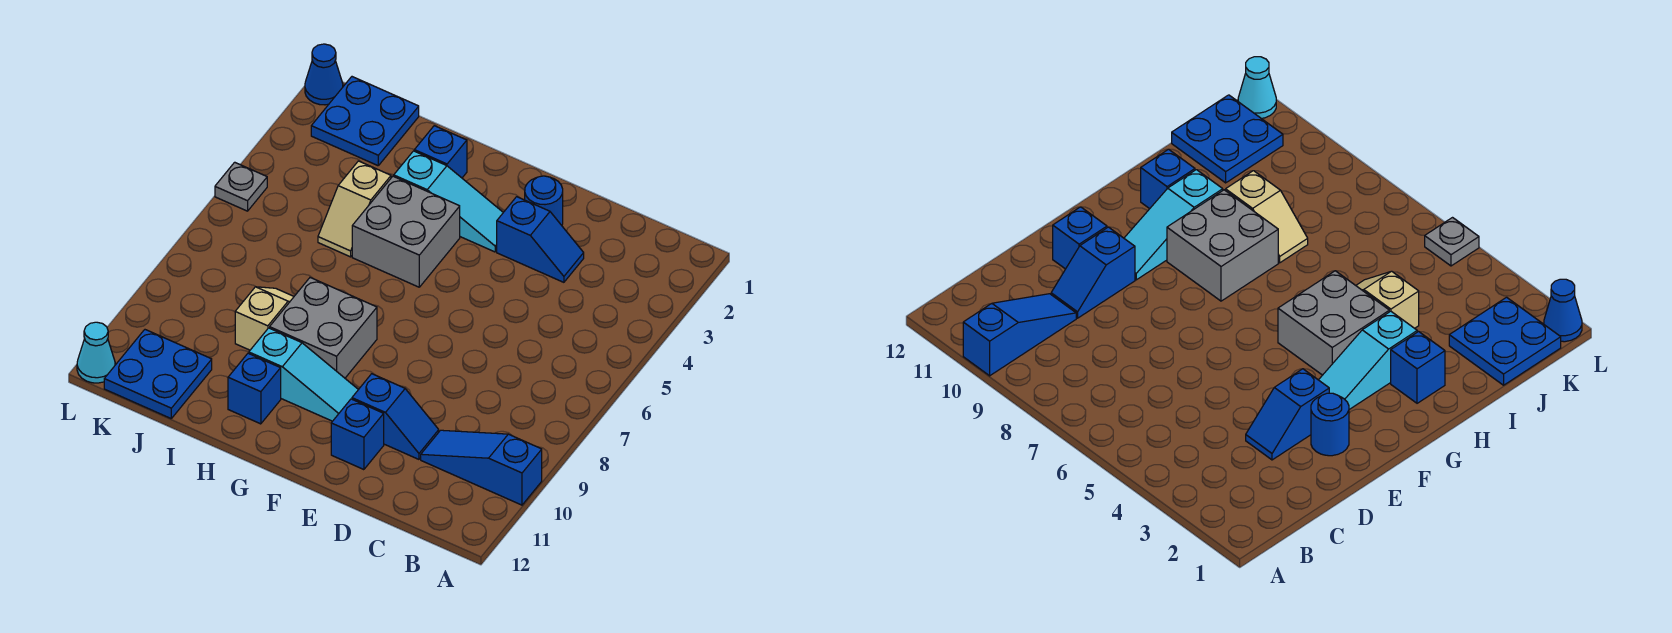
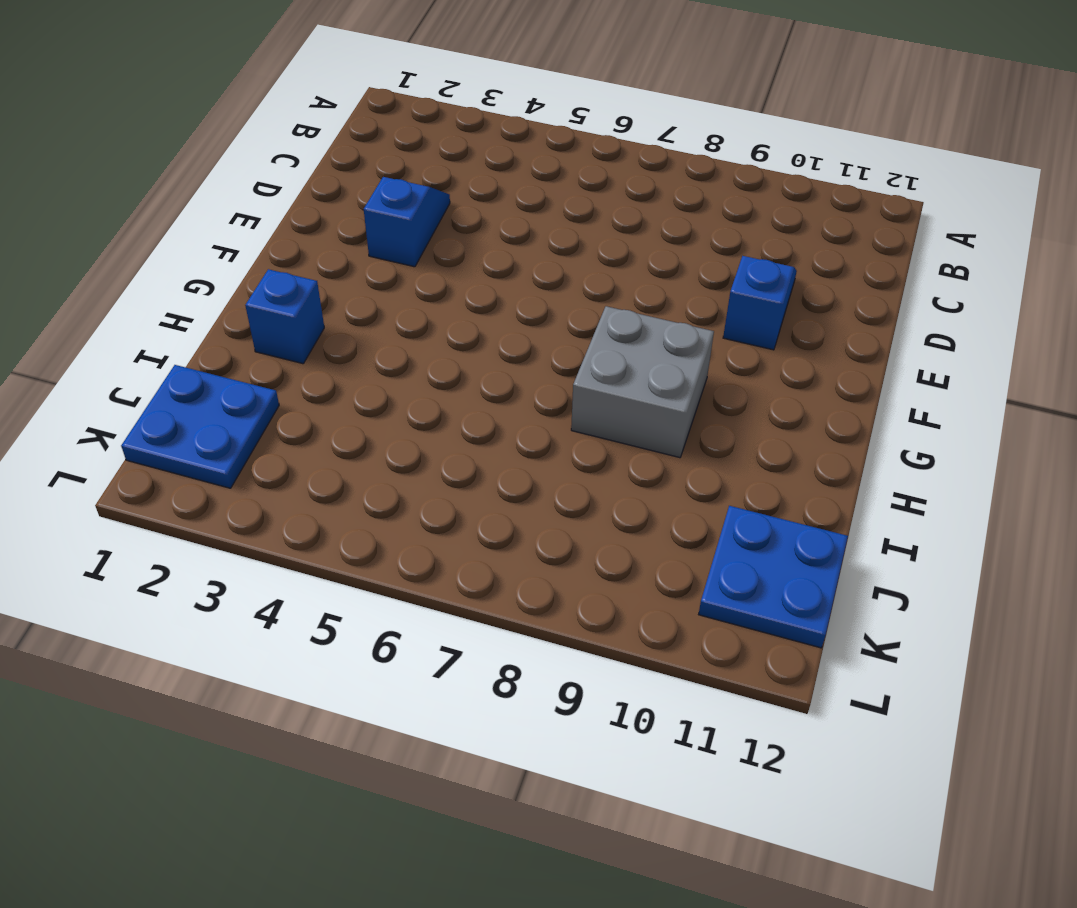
none -> blue slope A10:C10 level 1 top A
none -> blue round brick E2 level 1
none -> blue brick E11 level 1

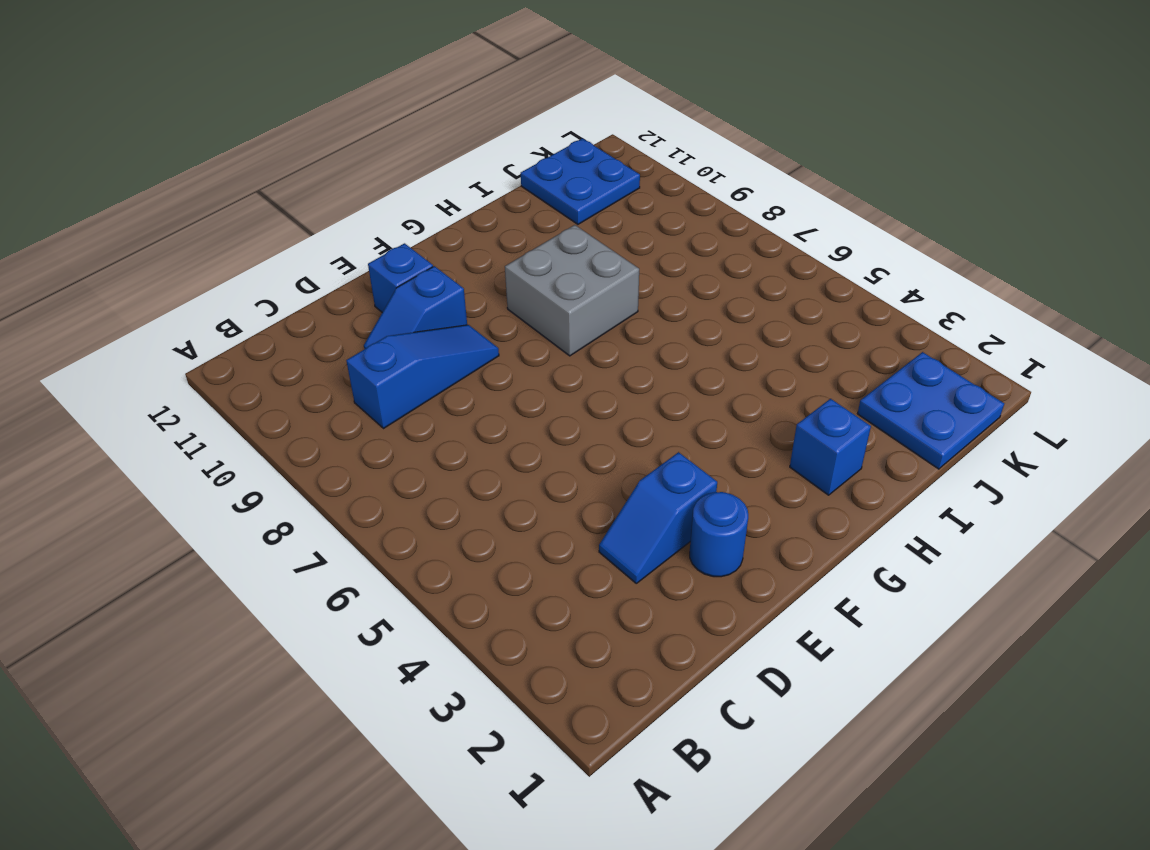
blue slope C9:E9 level 1 top C -> blue slope A10:C10 level 1 top A
none -> cyan slope F3:H3 level 1 top H
none -> cyan slope F10:H10 level 1 top H
none -> grey brick G4:H5 level 1

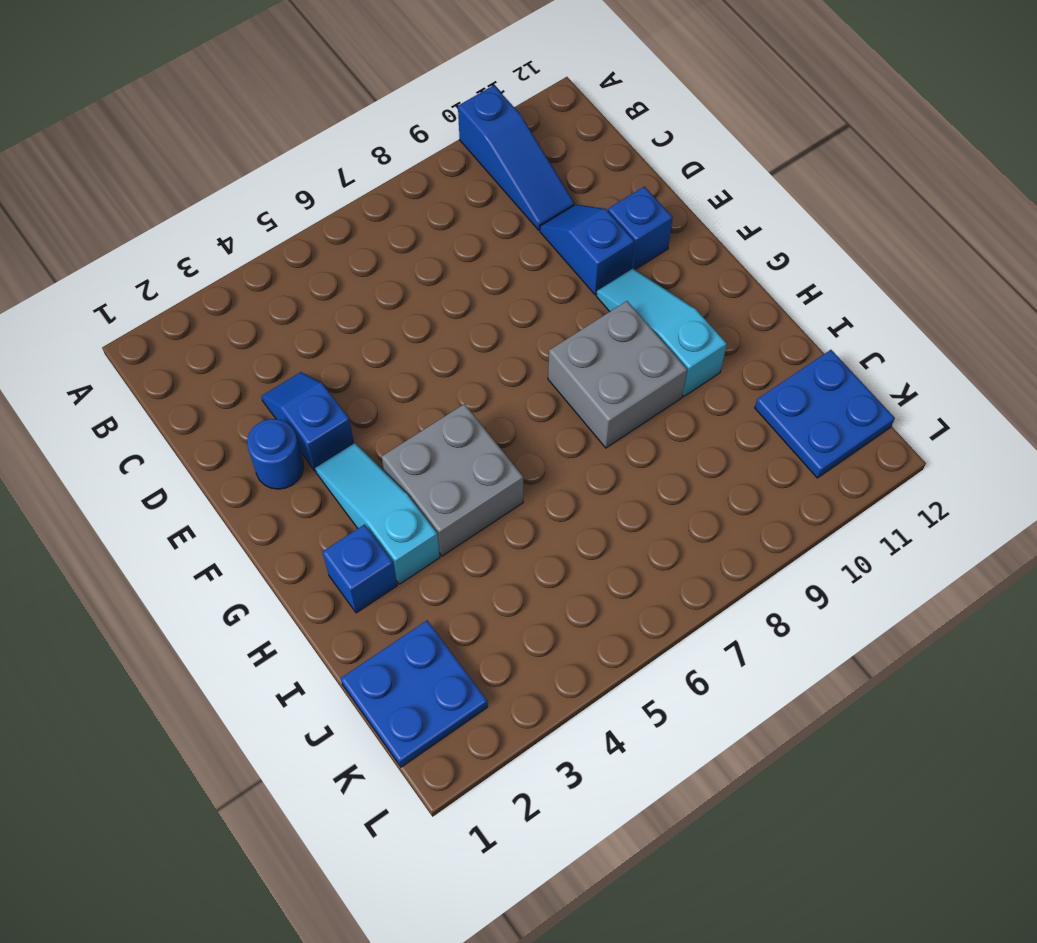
none -> blue brick H11 level 1
none -> tan slope I4:I5 level 1 top 4
none -> tan slope I8:I9 level 1 top 9

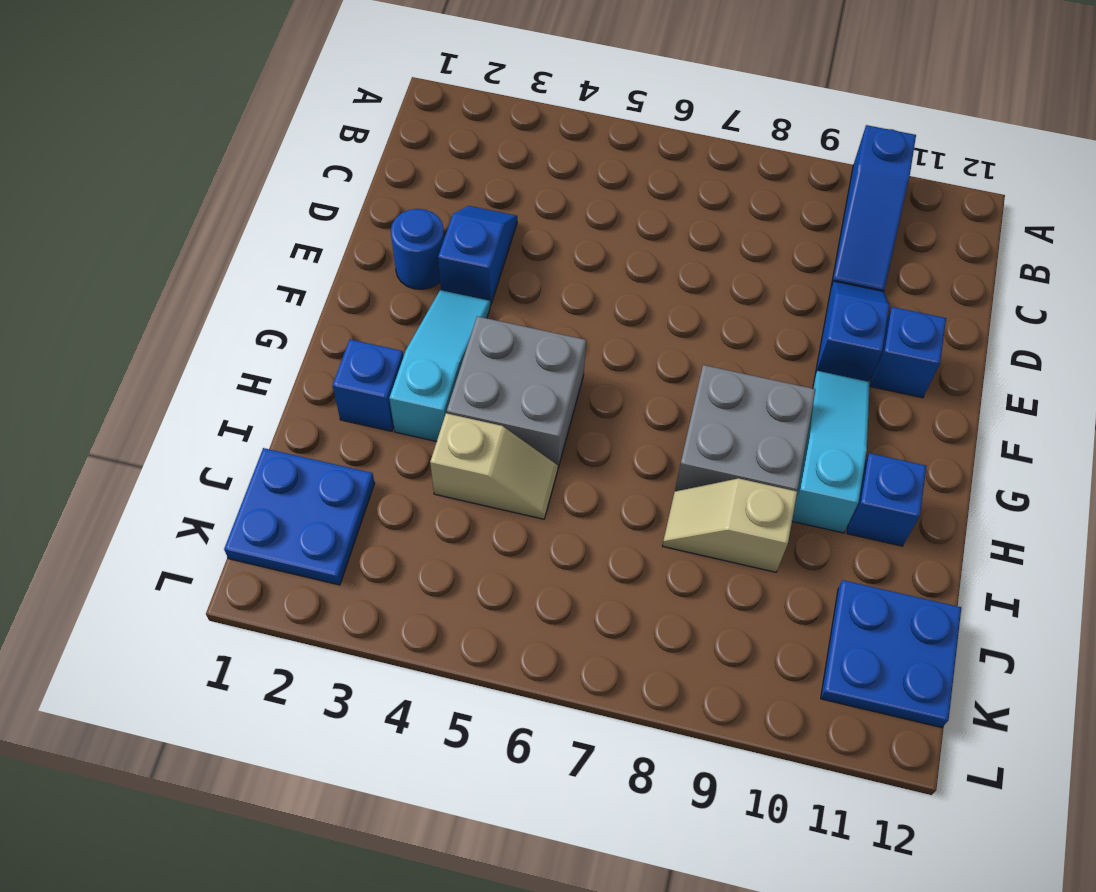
none -> blue cone L1 level 1
none -> grey plate L5 level 1
none -> cyan cone L12 level 1

